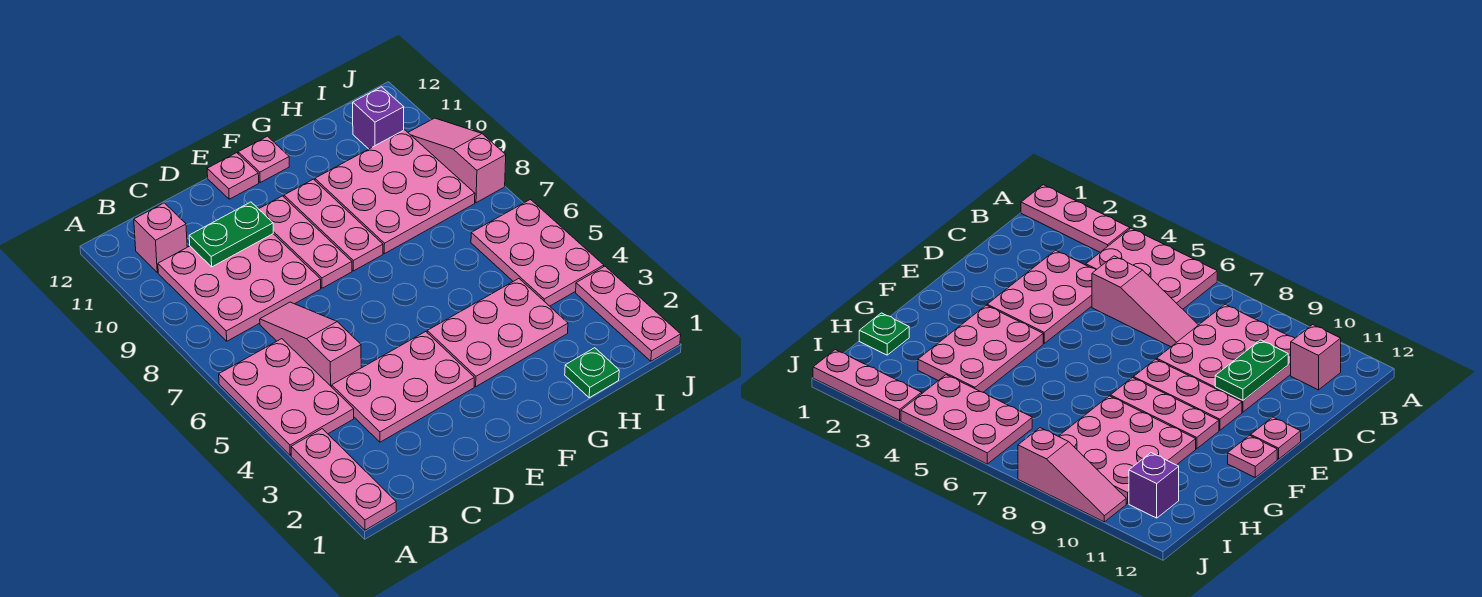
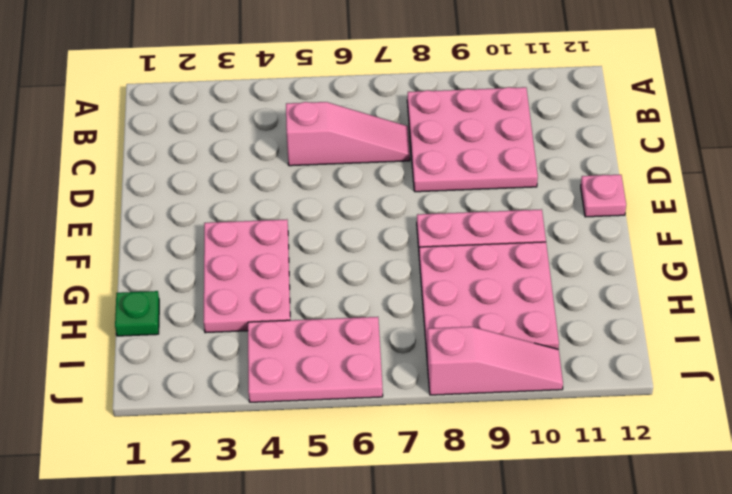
none -> pink plate A1:A3 level 1
none -> pink plate A4:B6 level 1
none -> pink brick B11 level 1

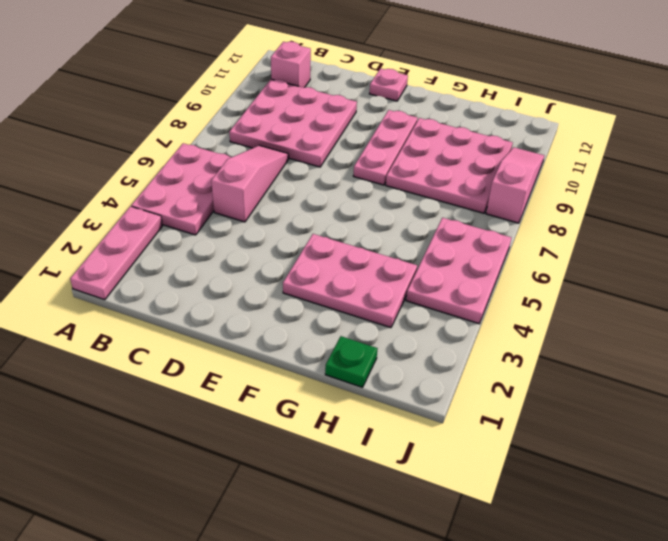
none -> pink plate C3:E4 level 1
none -> pink plate E8:E10 level 1
none -> pink plate F12 level 1

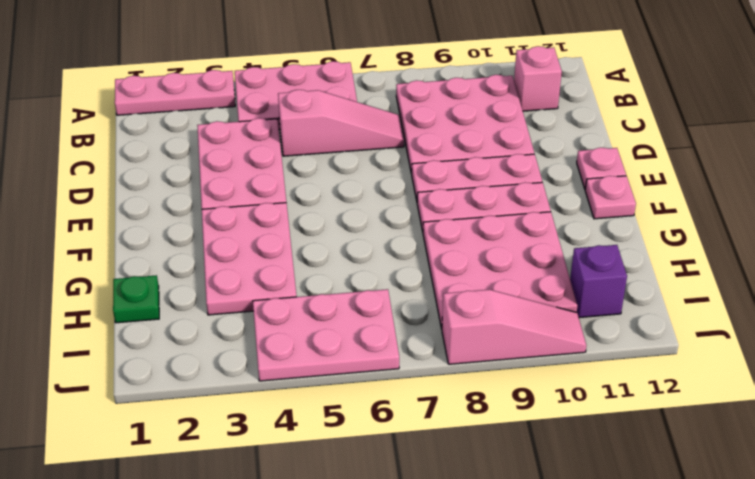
none -> pink plate J1:J3 level 1
none -> green plate C10:D10 level 2

